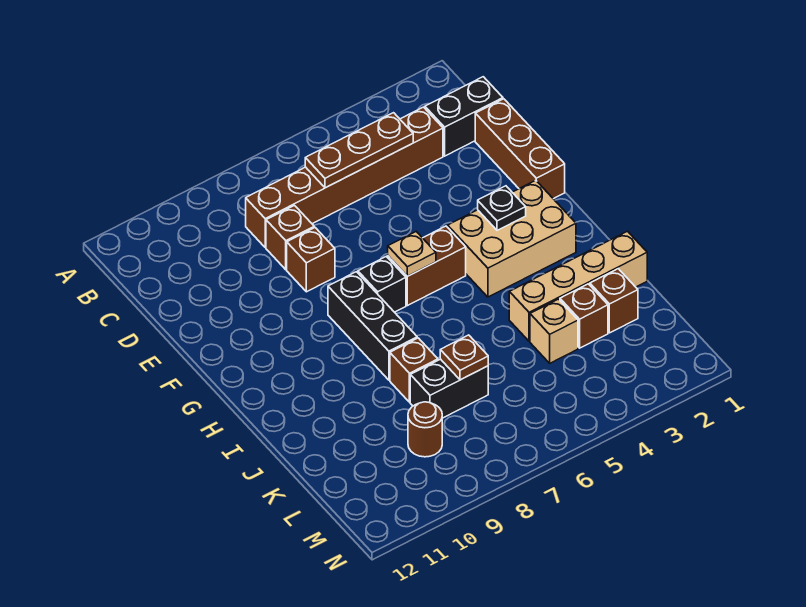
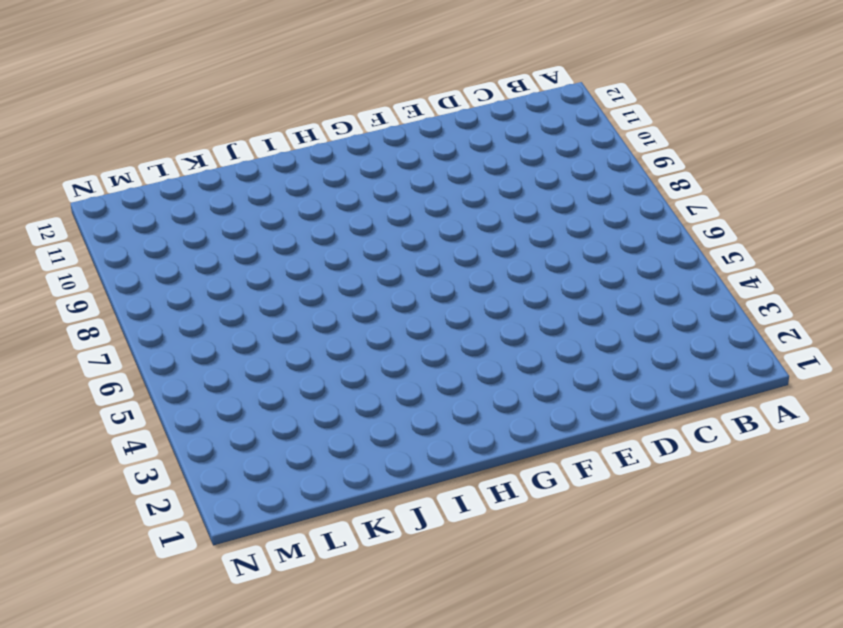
none -> black brick C1:C2 level 1
none -> brown brick C3:C8 level 1
none -> brown brick D1:F1 level 1

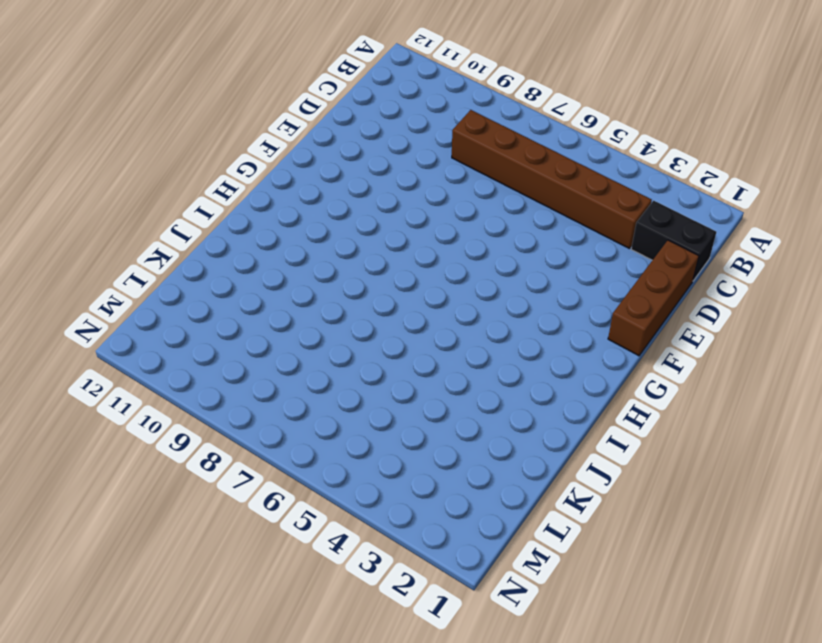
none -> brown brick D8 level 1
none -> brown brick E8 level 1
none -> tan brick G2:H4 level 1

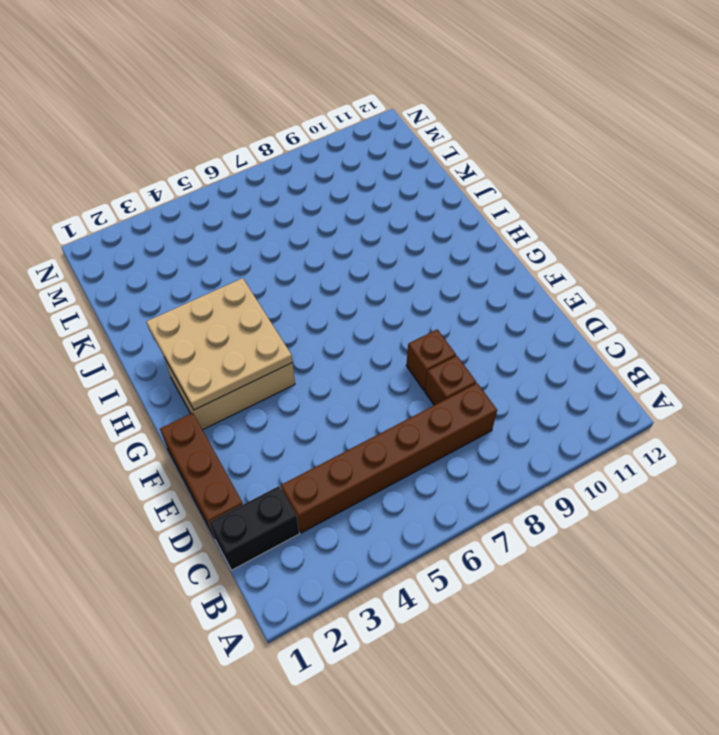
tan plate G2:I4 level 2 -> black plate G3 level 2
none -> brown brick G5:G6 level 1
none -> black brick G7 level 1
none -> black brick G8:I8 level 1

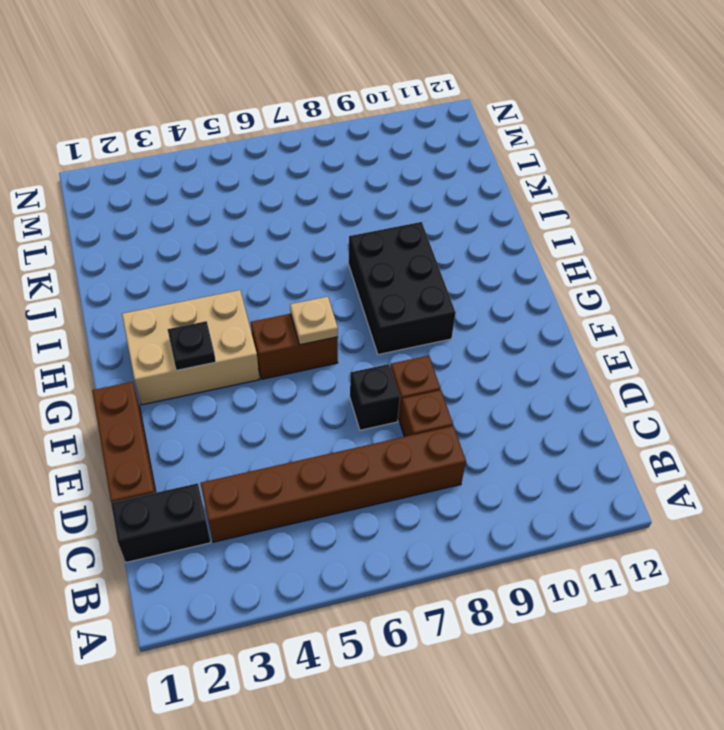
black brick E7 level 1 -> black brick G7 level 1
black brick G8:I9 level 1 -> black brick G8:I8 level 1
none -> tan brick J1:J4 level 1
none -> brown brick J8 level 1
none -> brown brick K2 level 1

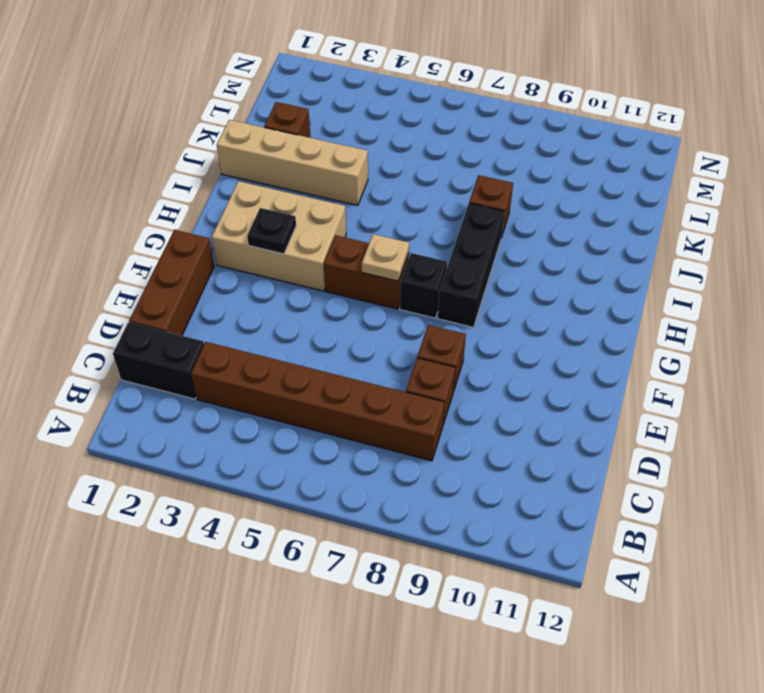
none -> brown brick K3 level 1
none -> tan brick K4 level 1
none -> black brick K7:K8 level 1

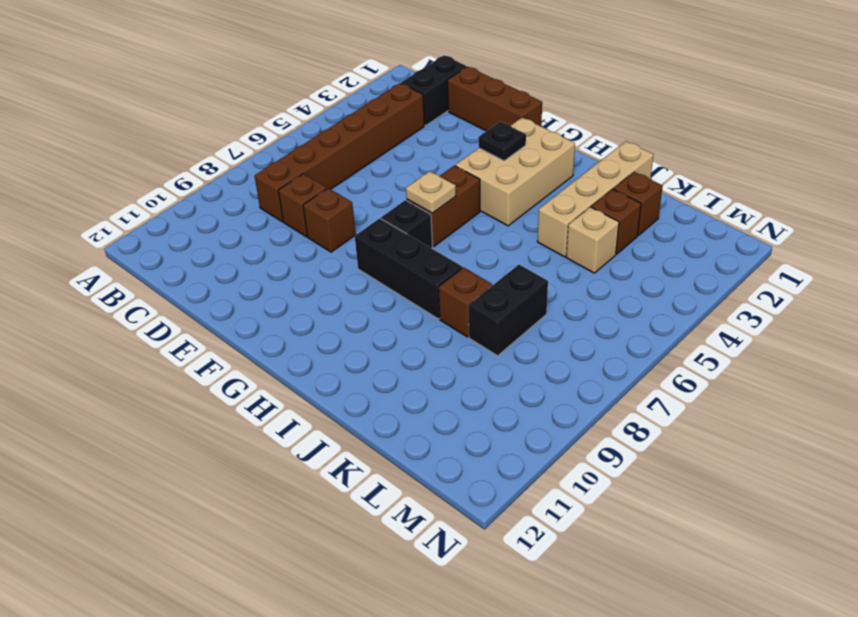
none -> brown round brick L9 level 1
none -> brown plate C4:C6 level 2
none -> brown plate K7 level 2

